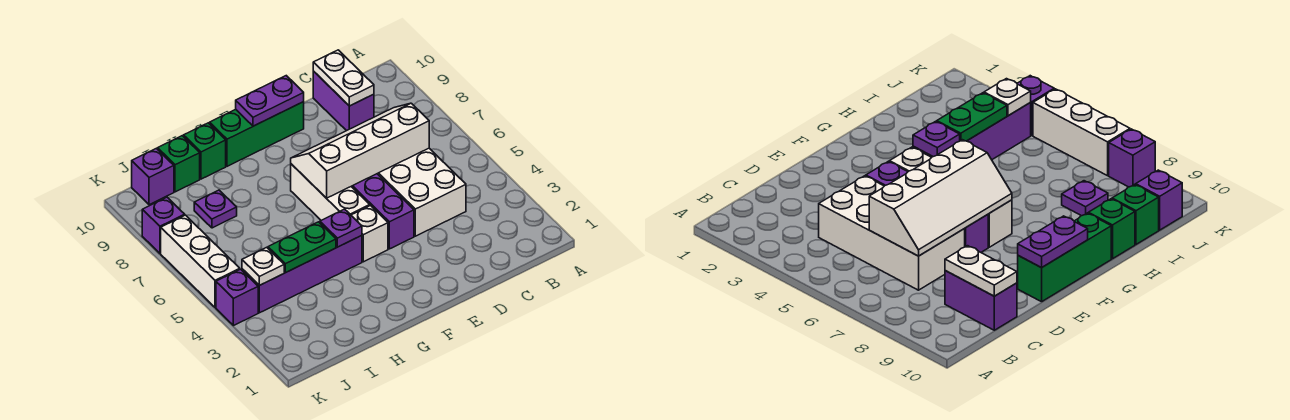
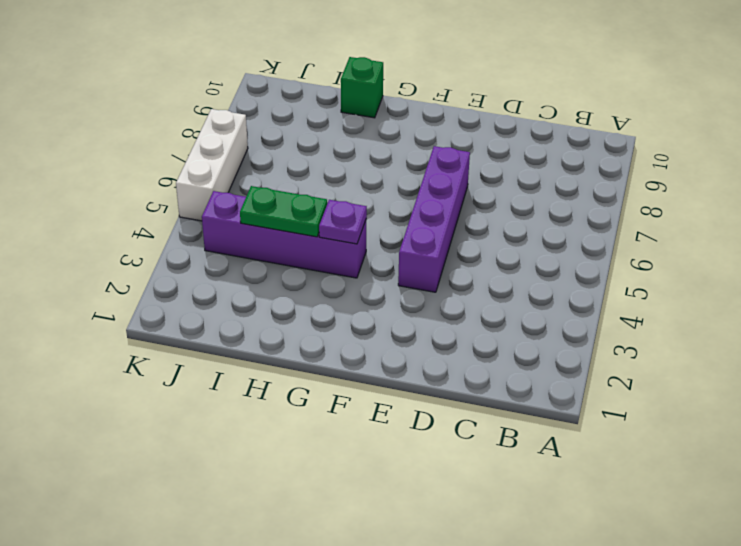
none -> white brick C4:D7 level 1
none -> purple brick C9:C10 level 1
none -> green brick E10:G10 level 1

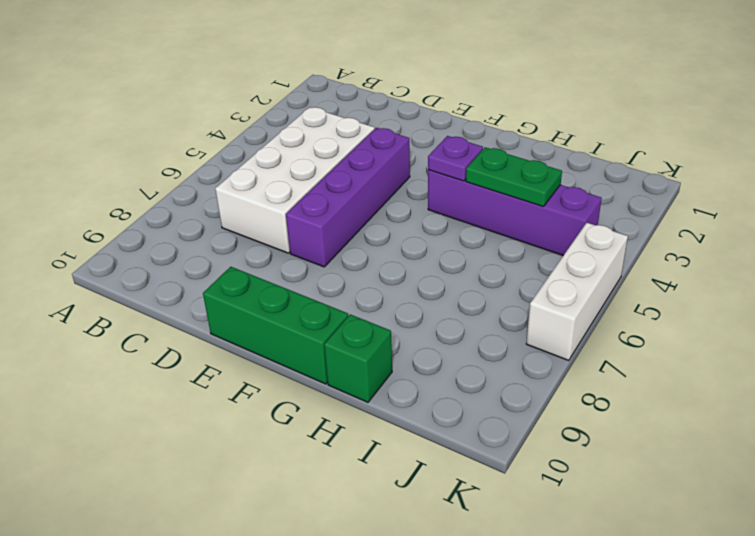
none -> purple brick C9:C10 level 1
none -> white brick F4 level 1
none -> white brick F5:F7 level 1

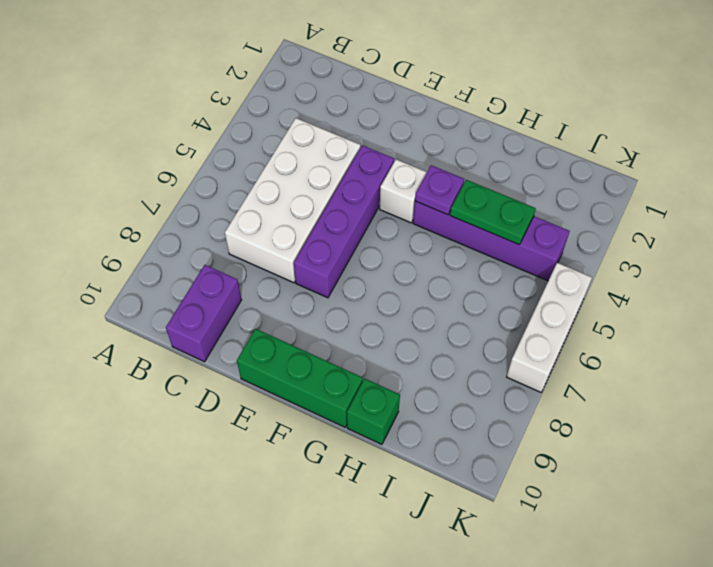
none -> white brick F5:F7 level 1
none -> purple plate I8 level 1
none -> green brick I10 level 1

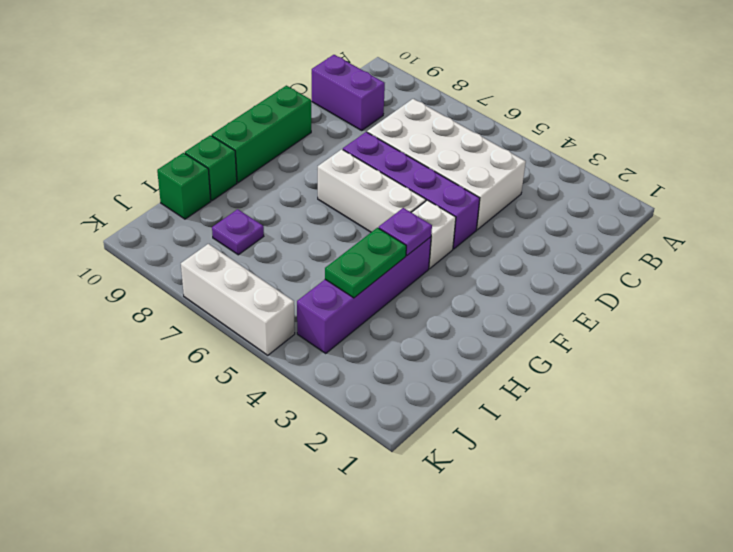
none -> purple brick J10 level 1
none -> purple brick K4 level 1
none -> purple brick K8 level 1

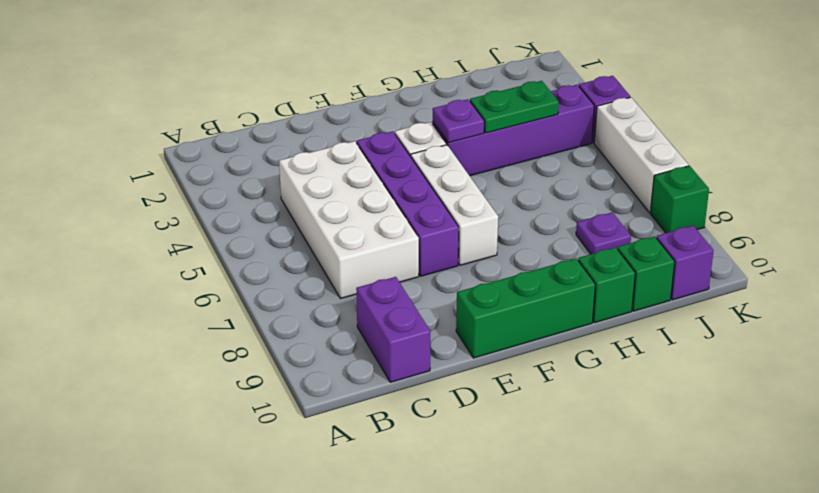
green brick K8 level 1 -> purple brick K8 level 1
none -> white slope C6:F7 level 2 top 6
none -> white plate C9:C10 level 2
none -> purple plate E10:F10 level 2

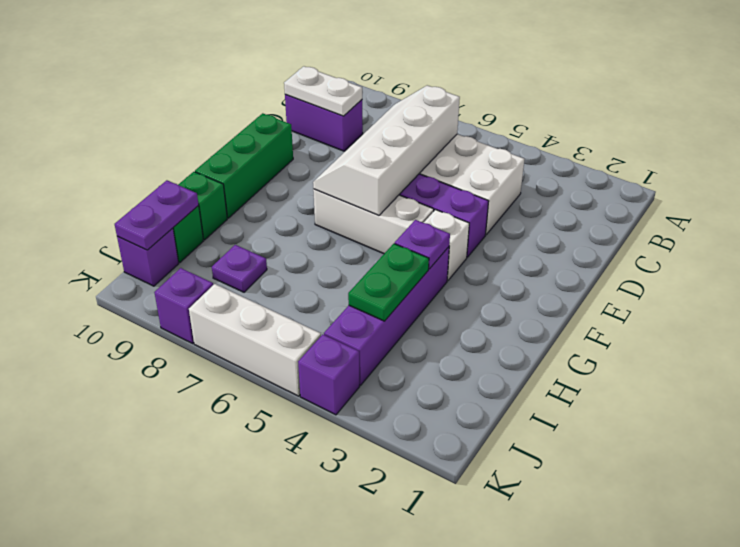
purple plate I10:J10 level 2 -> purple plate E10:F10 level 2
none -> white plate J4 level 2

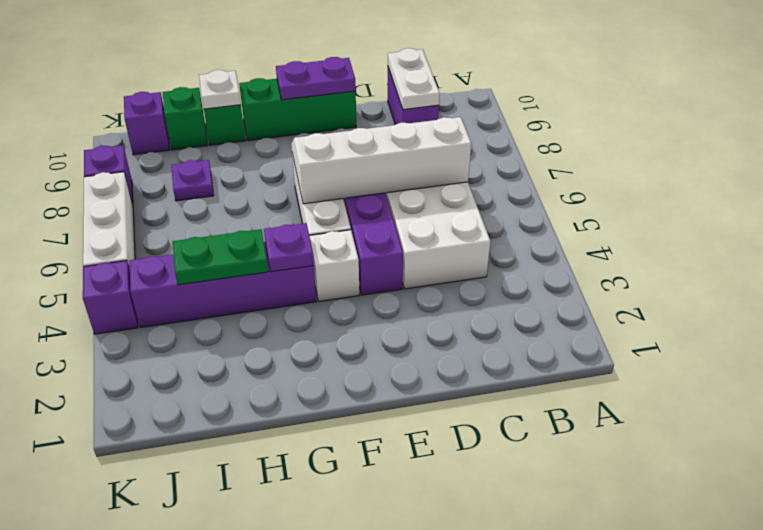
white plate H10 level 2 -> white plate J4 level 2

